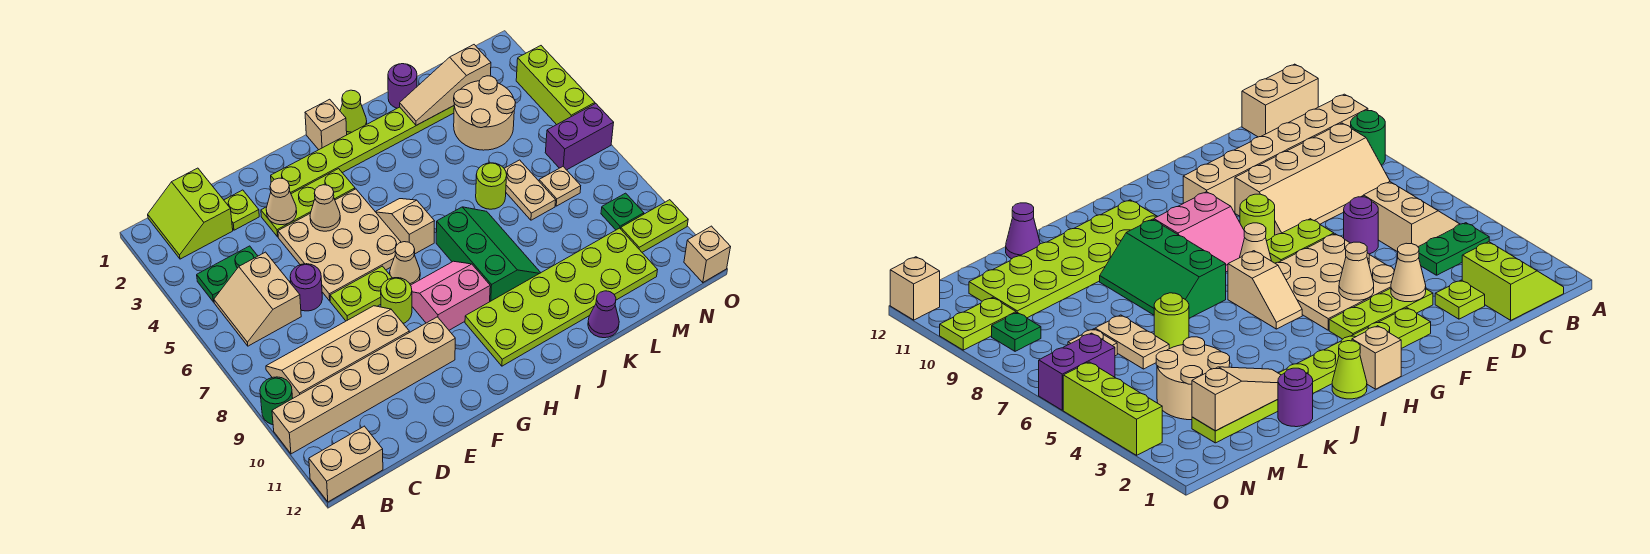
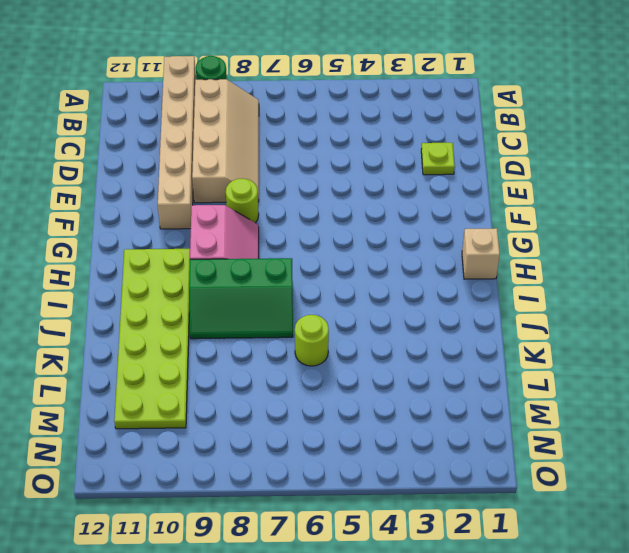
none -> tan brick A12:B12 level 1
none -> lime slope B1:C2 level 1 top C
none -> green plate B4:C4 level 1
none -> tan slope B5:C6 level 1 top C

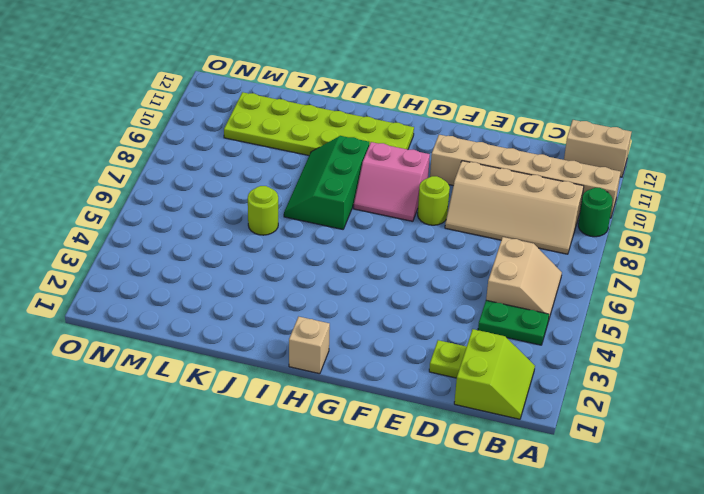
none -> purple round brick D6 level 1
none -> lime plate E3:G3 level 1
none -> tan plate E4:G6 level 1
none -> lime plate E7:F7 level 1

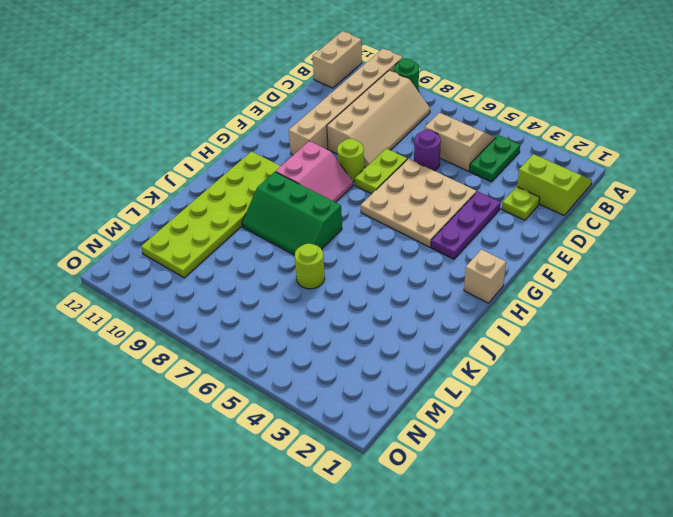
purple plate E3:G3 level 1 -> lime plate E3:G3 level 1
none -> lime plate F2:M2 level 1
none -> tan cone G7 level 1
none -> tan slope H5:H6 level 1 top 6
none -> lime cone I1 level 1

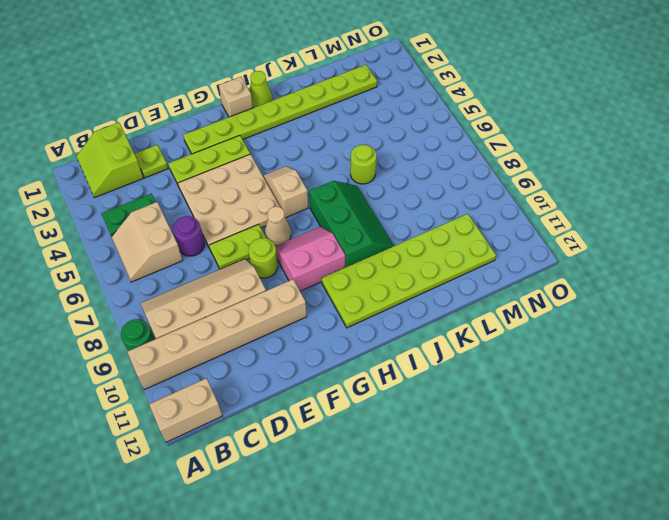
none -> purple round brick K1 level 1
none -> purple cone K12 level 1
none -> tan round brick L3:M4 level 1
none -> tan plate L6:L7 level 1

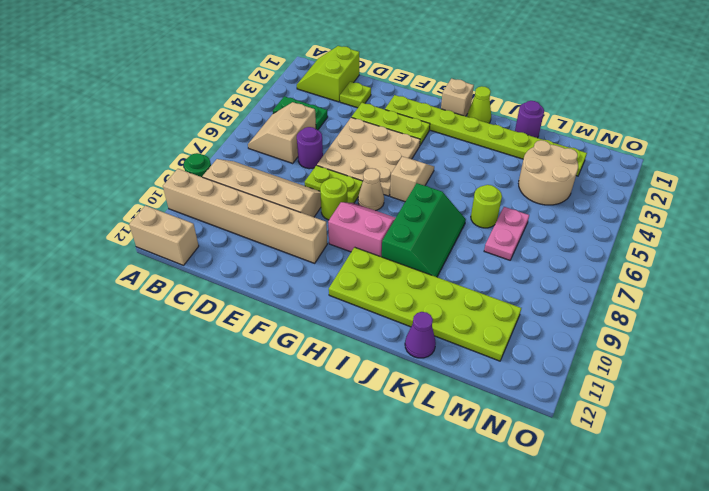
pink plate L6:L7 level 1 -> tan plate L6:L7 level 1
none -> tan plate M7 level 1
none -> purple brick N6:O6 level 1
none -> green plate N9 level 1
none -> lime plate N10:O10 level 1

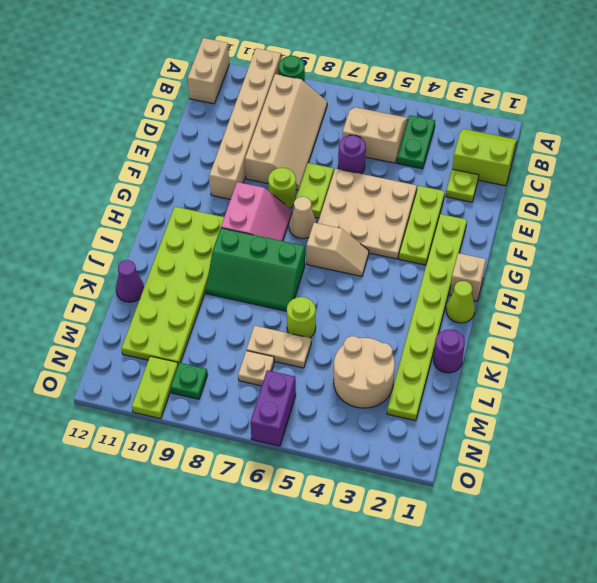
none -> lime brick O3:O5 level 1
none -> tan brick O12 level 1
none -> tan cone E3 level 2
none -> tan cone F4 level 2

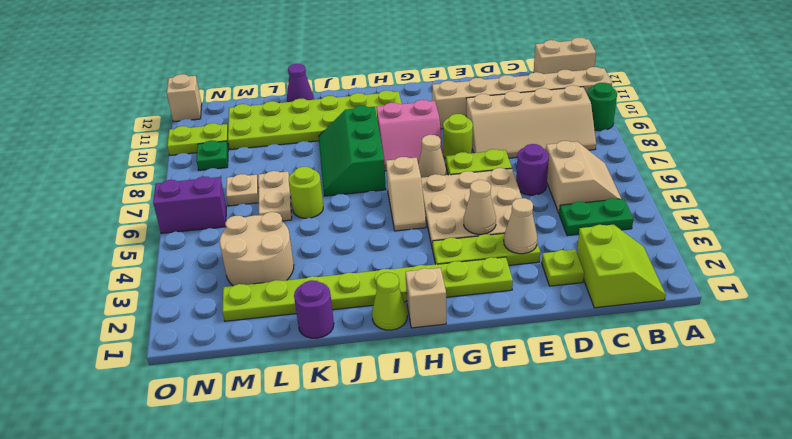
none -> lime brick O3:O5 level 1
none -> tan slope K2:M2 level 2 top M

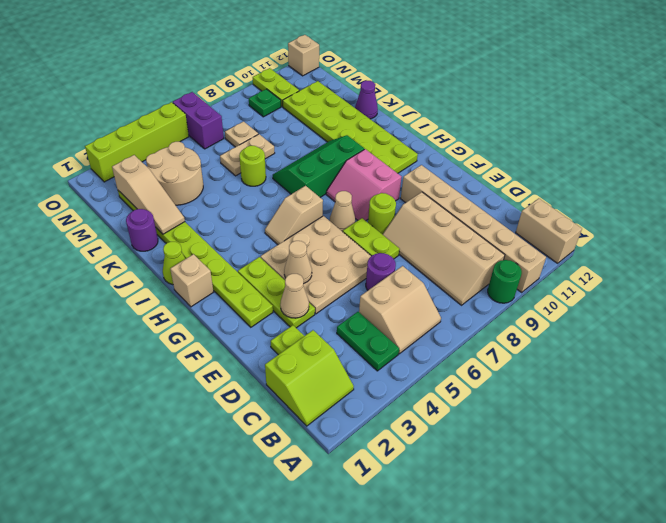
lime brick O2:O5 level 1 -> lime brick O3:O5 level 1

